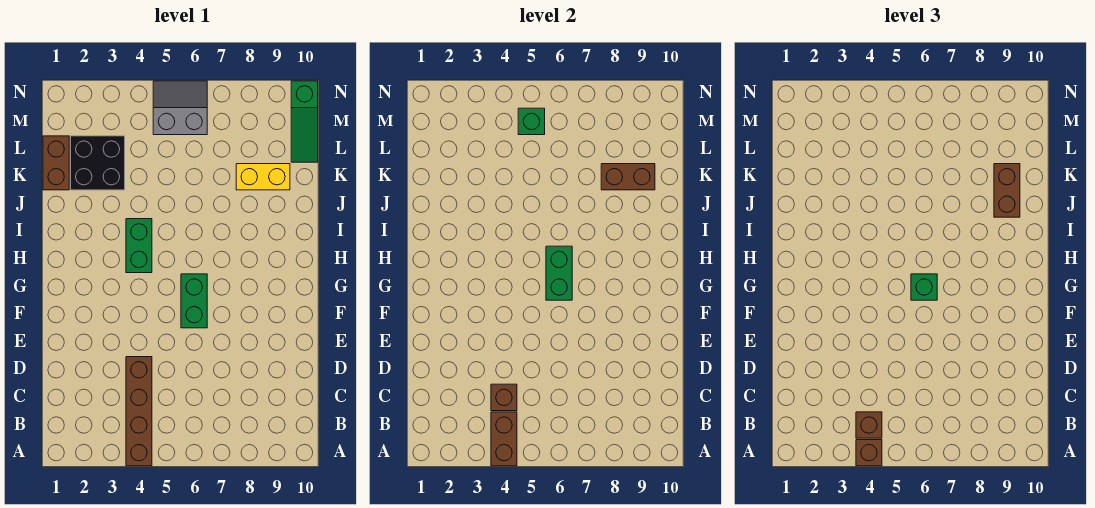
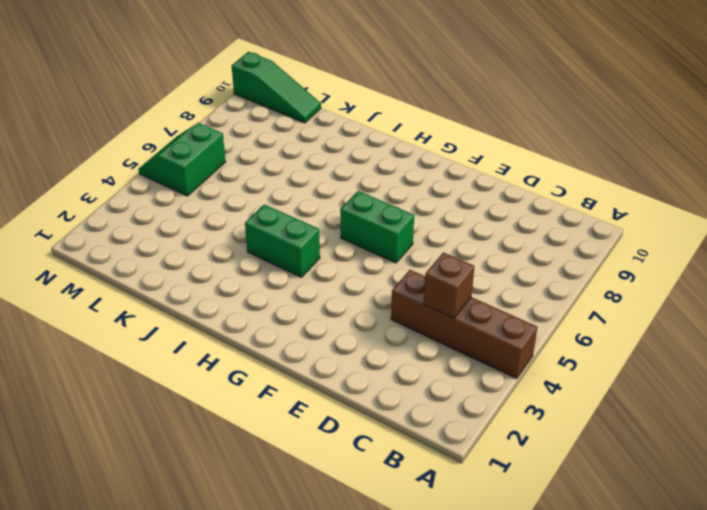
green slope M5:N6 level 1 top M -> grey slope M5:N6 level 1 top M
none -> brown brick K1:L1 level 1
none -> black brick K2:L3 level 1
none -> yellow brick K8:K9 level 1

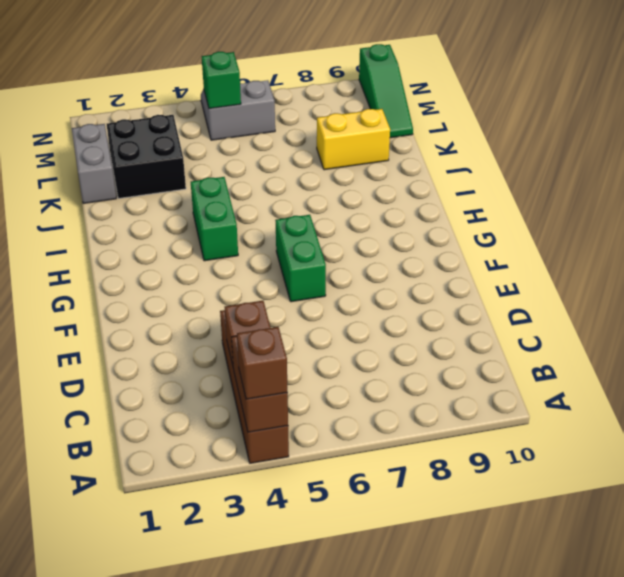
grey brick K1:L1 level 1 -> brown brick K1:L1 level 1
none -> green brick G6:H6 level 2
none -> brown brick K8:K9 level 2
none -> brown brick B4 level 3

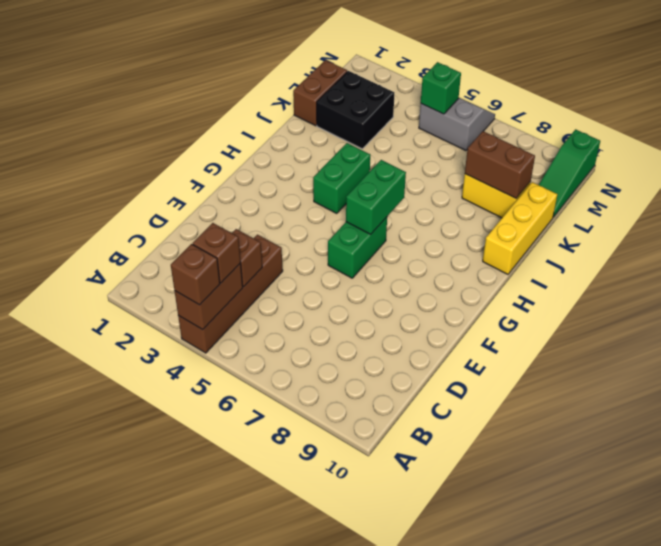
yellow brick I10:K10 level 1 -> none
none -> green brick G6 level 3
none -> brown brick J9:K9 level 3

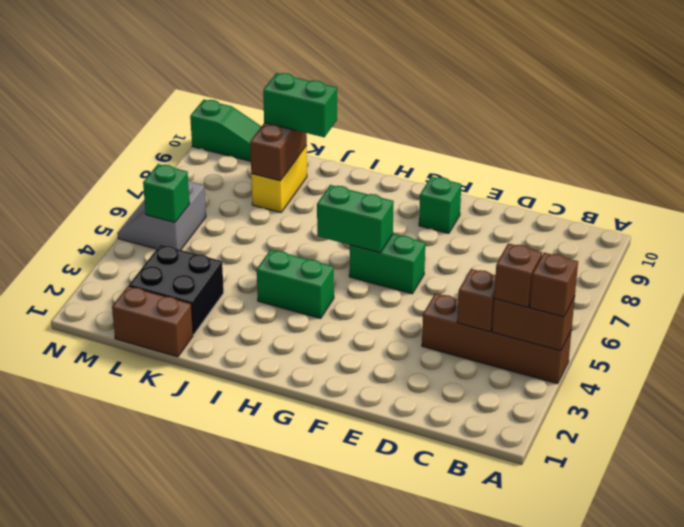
green brick F9 level 1 -> green brick G6 level 3
green brick J9:K9 level 3 -> brown brick J9:K9 level 3

